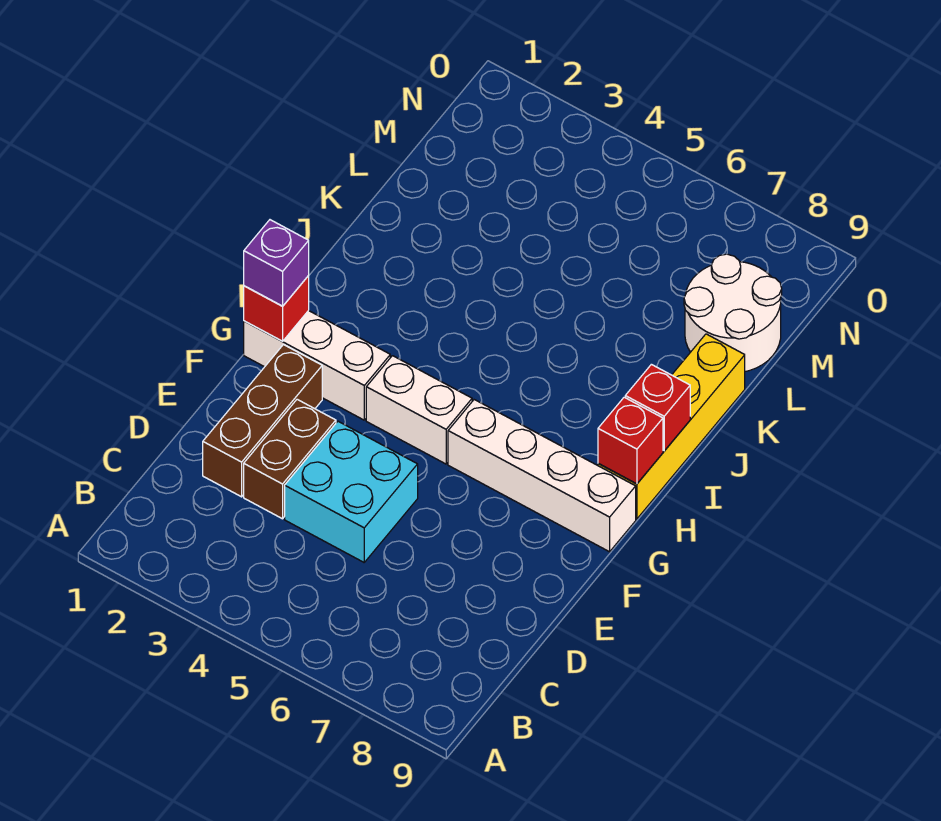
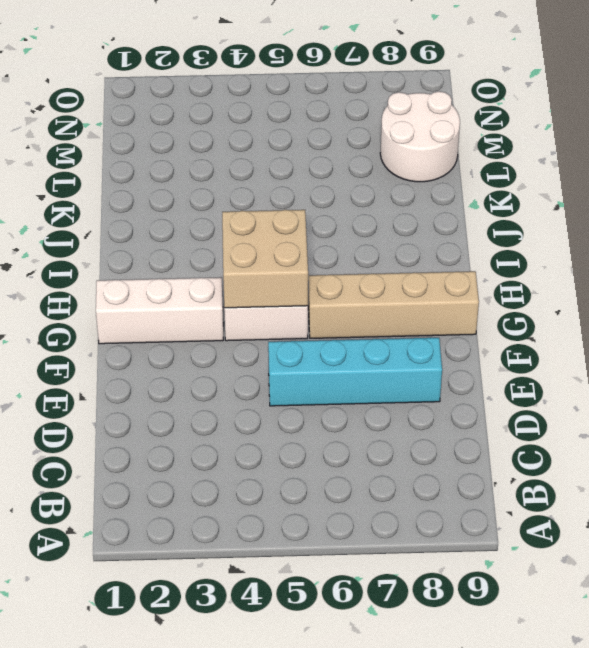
cyan brick E5:E8 level 1 -> cyan brick D4:E5 level 1
tan brick G4:H5 level 2 -> none
tan brick G6:G9 level 1 -> white brick G6:G9 level 1
none -> brown brick D2:F2 level 1
none -> brown brick D3:E3 level 1
none -> yellow brick H9:K9 level 1

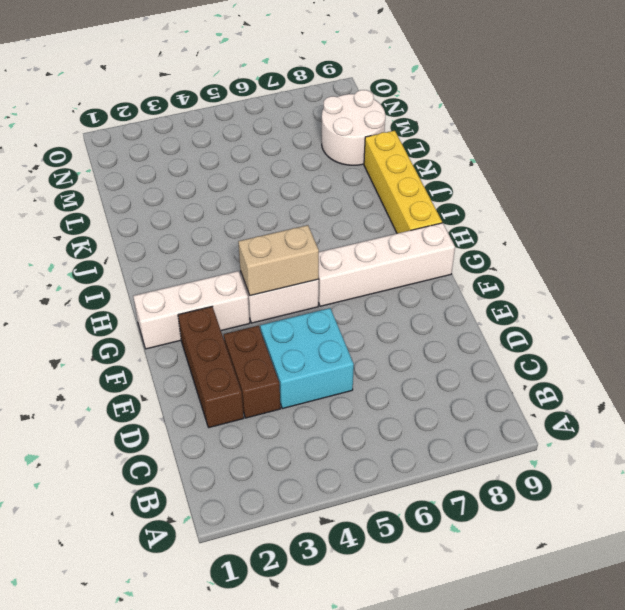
tan brick G4:G5 level 2 -> none
none -> red brick G1 level 2
none -> red brick H9 level 2
none -> red brick I9 level 2

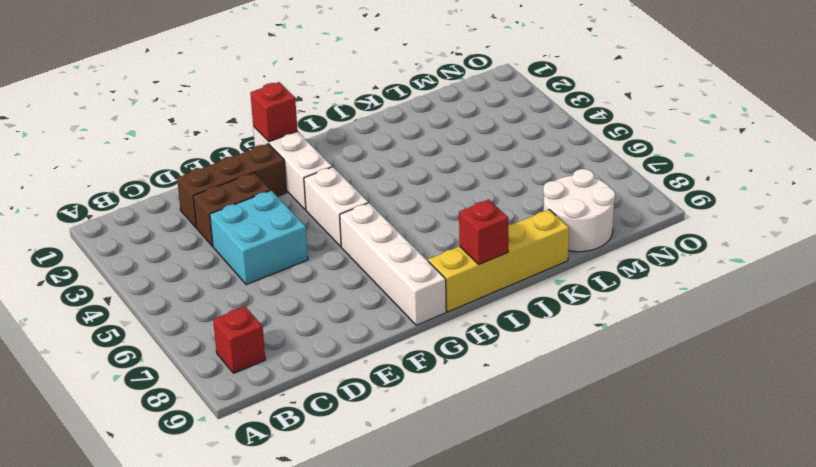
red brick B8 level 1 -> red brick H9 level 2
none -> purple brick G1 level 3

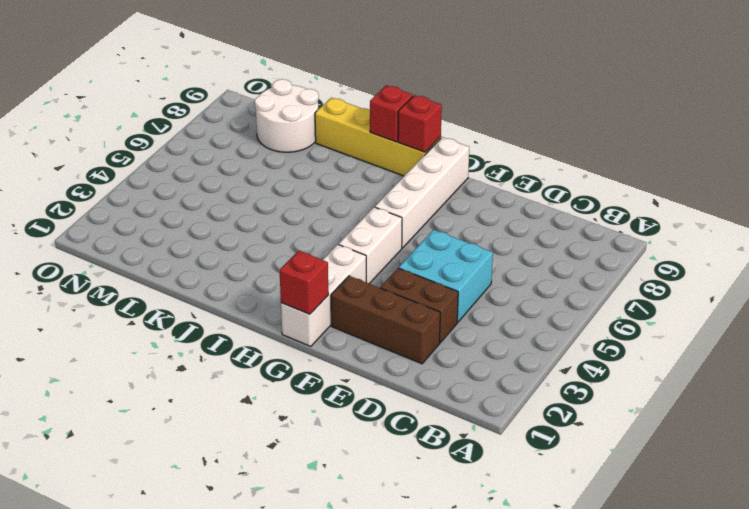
none -> purple brick G1 level 3

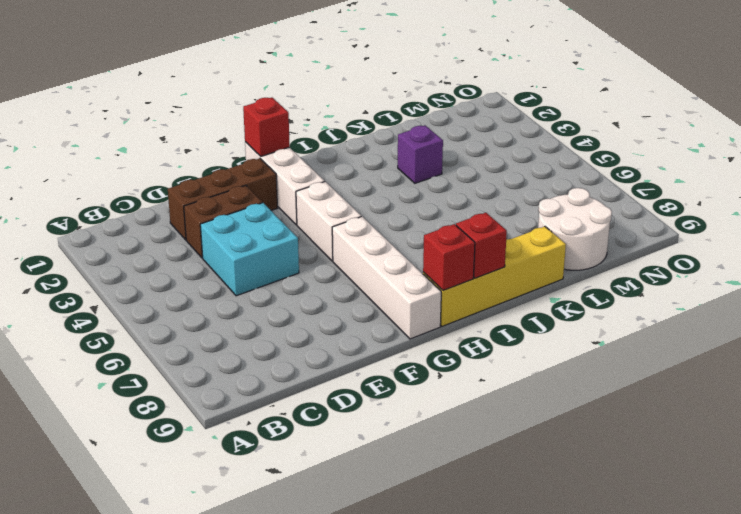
purple brick K3 level 1 -> purple brick G1 level 3

